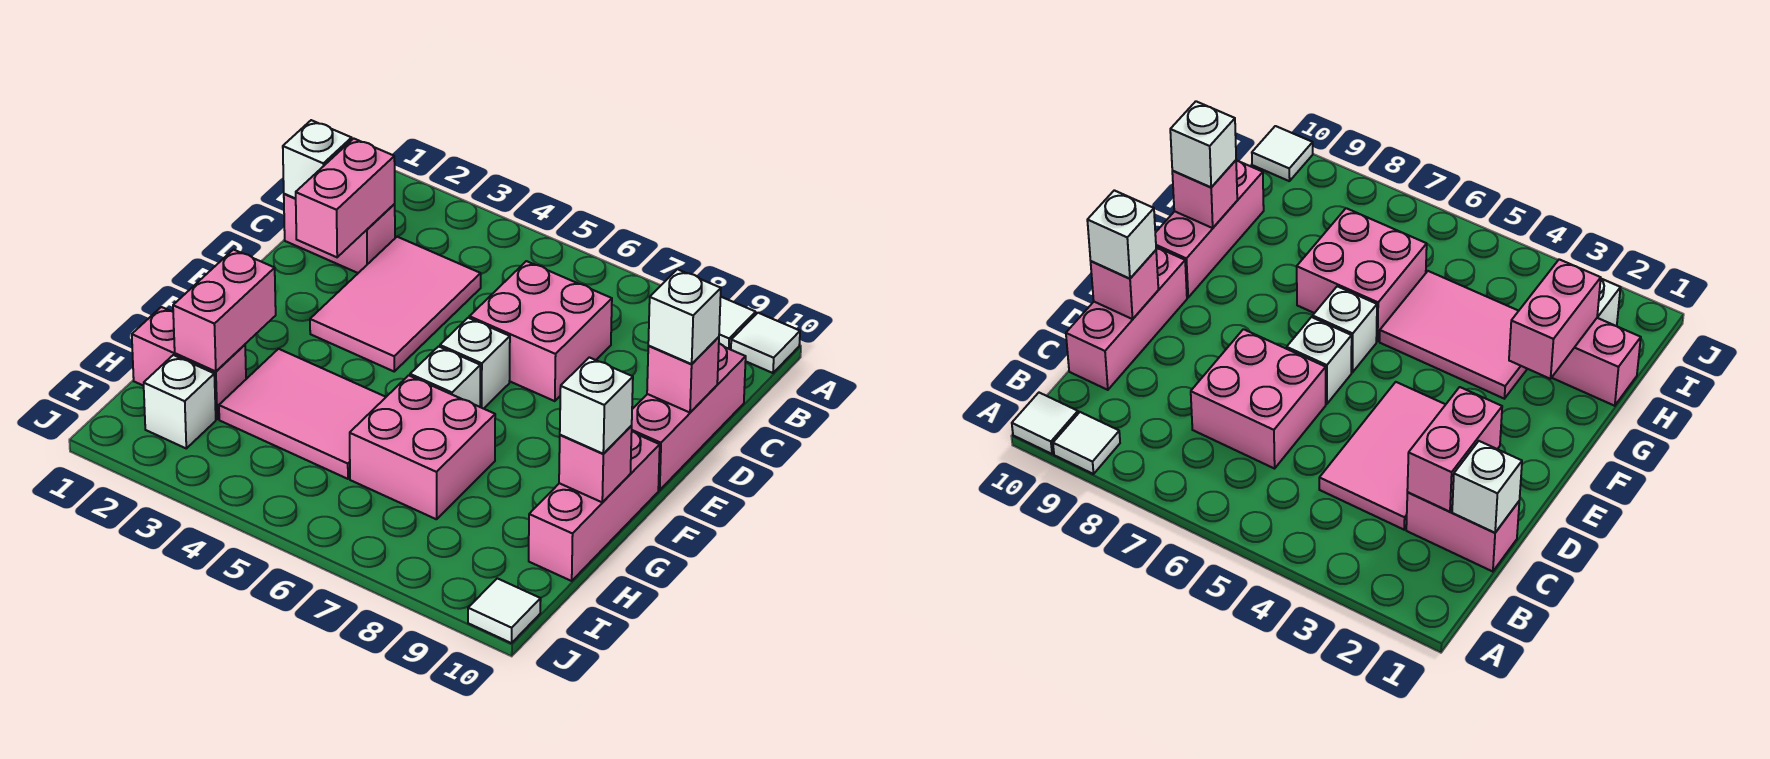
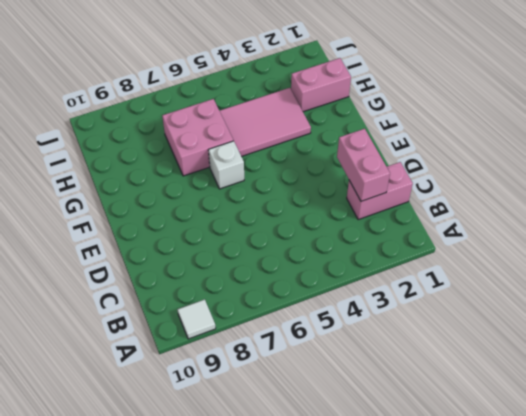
none -> white tile A10 level 1
none -> pink tile C3:E4 level 1
none -> pink brick C6:D7 level 1

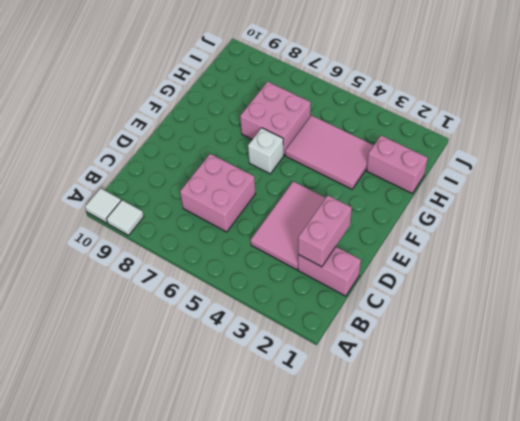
none -> pink brick C10:E10 level 1
none -> white brick E6 level 1
none -> pink brick F10:H10 level 1

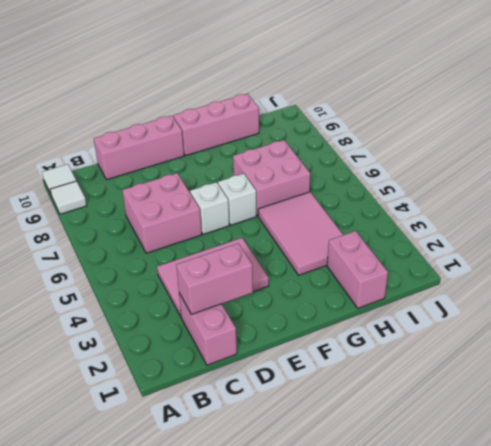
none -> white brick I2 level 1
none -> white tile J10 level 1
none -> white brick C1 level 2

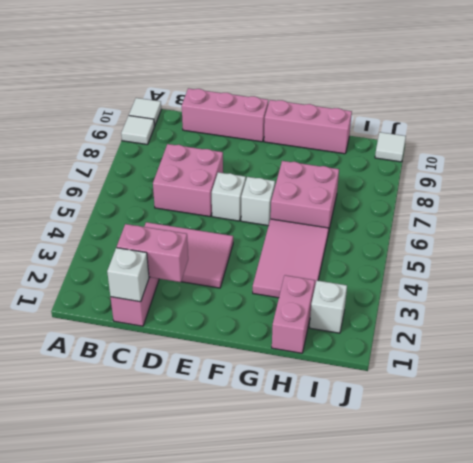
none -> pink brick D10 level 2
none -> pink brick G2:H2 level 2
none -> pink brick G10 level 2

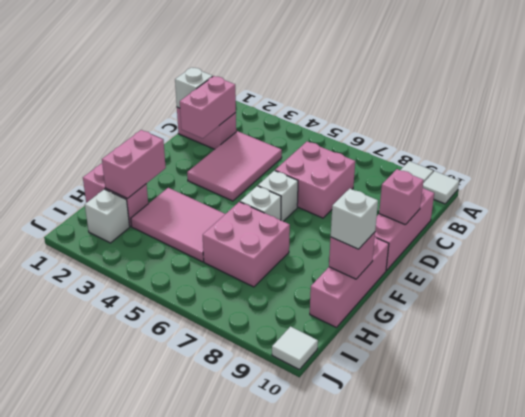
none -> white brick D10 level 3

